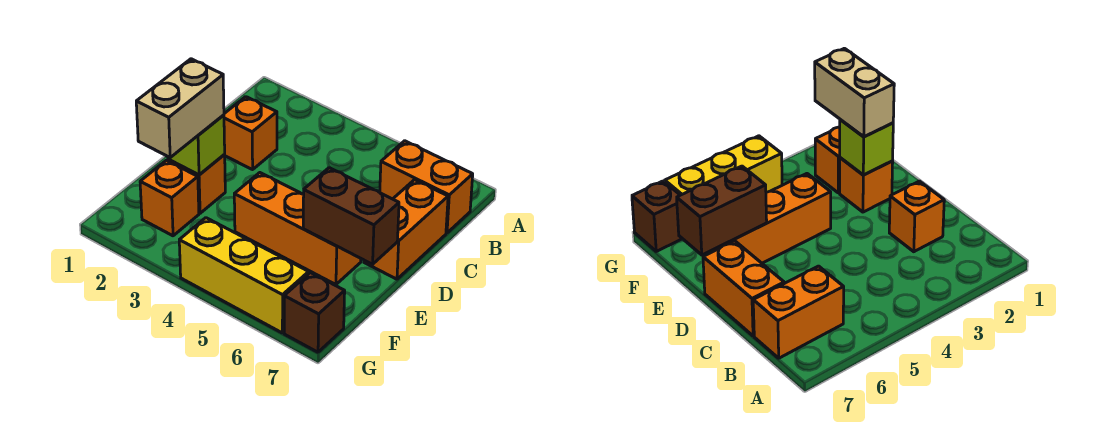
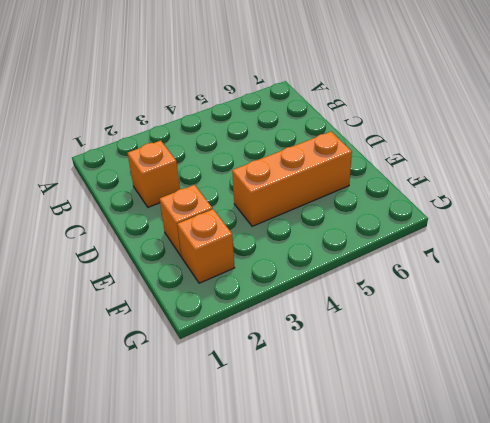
none -> orange brick B6:B7 level 1
none -> orange brick C7:D7 level 1

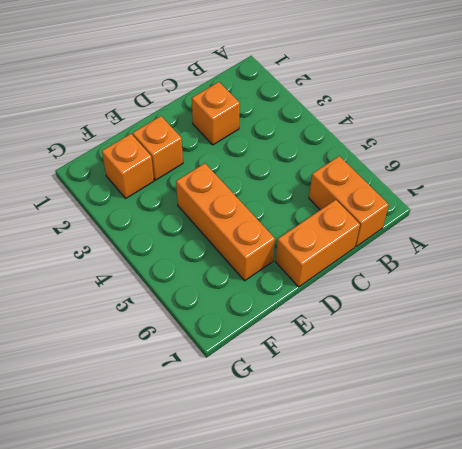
none -> yellow brick G4:G6 level 1
none -> brown brick G7 level 1

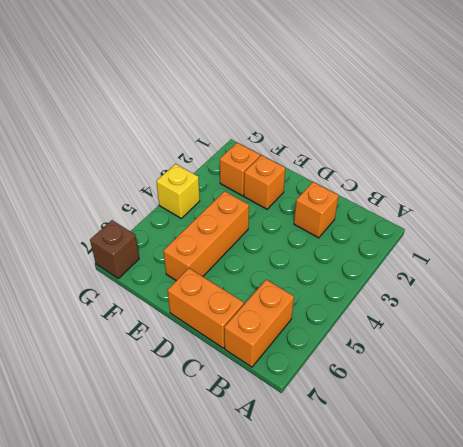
yellow brick G4 level 1 -> yellow brick G4:G6 level 1
none -> lime brick E2 level 2
none -> brown brick E6:E7 level 2

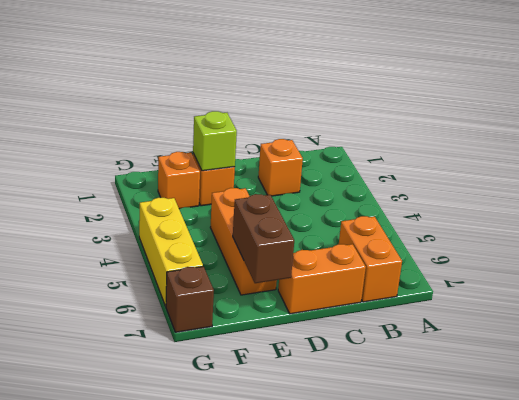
none -> tan brick E2:F2 level 3

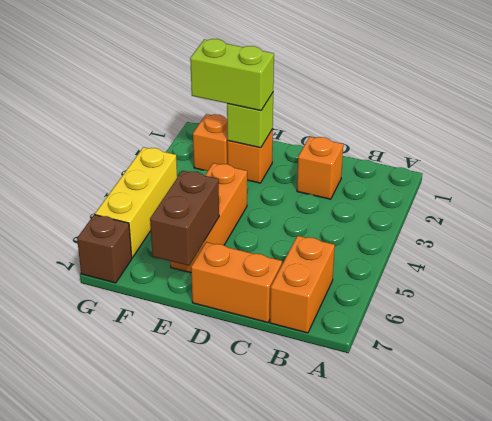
lime brick E2:F2 level 3 -> tan brick E2:F2 level 3

